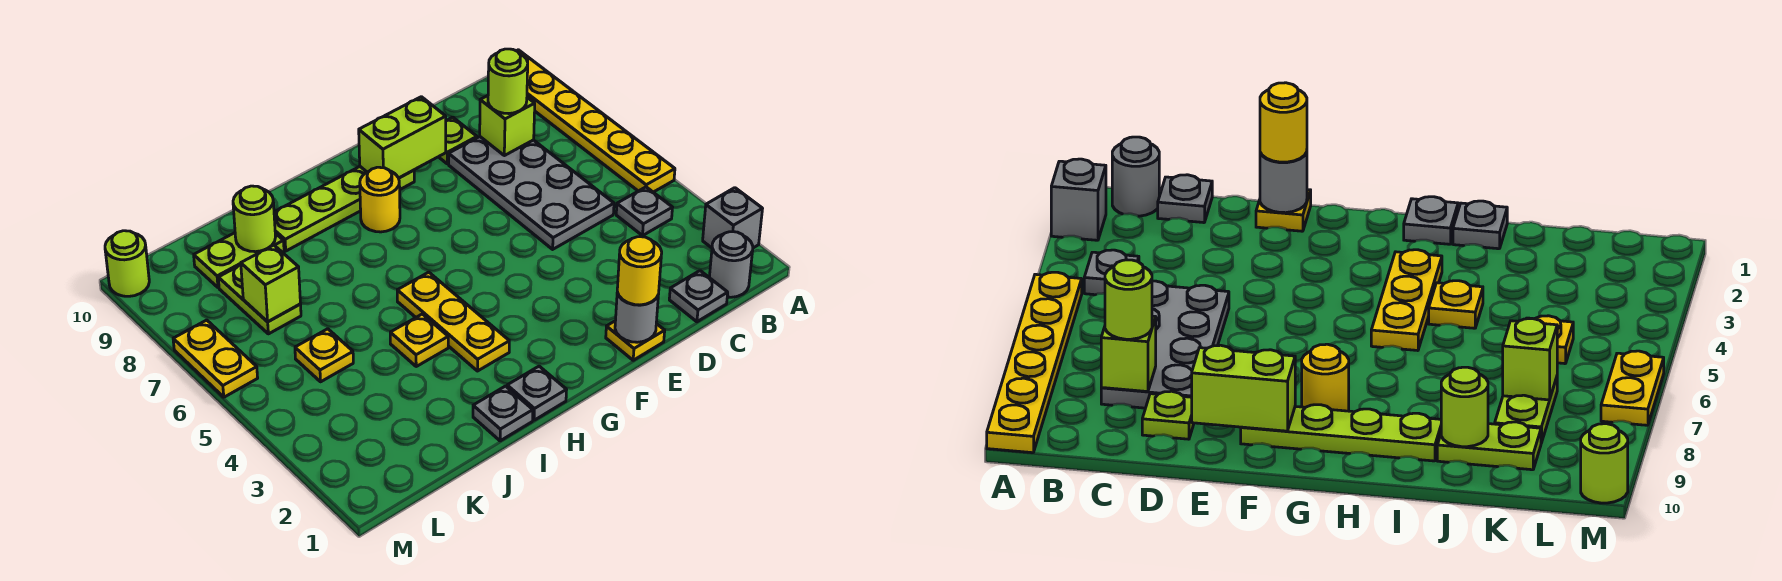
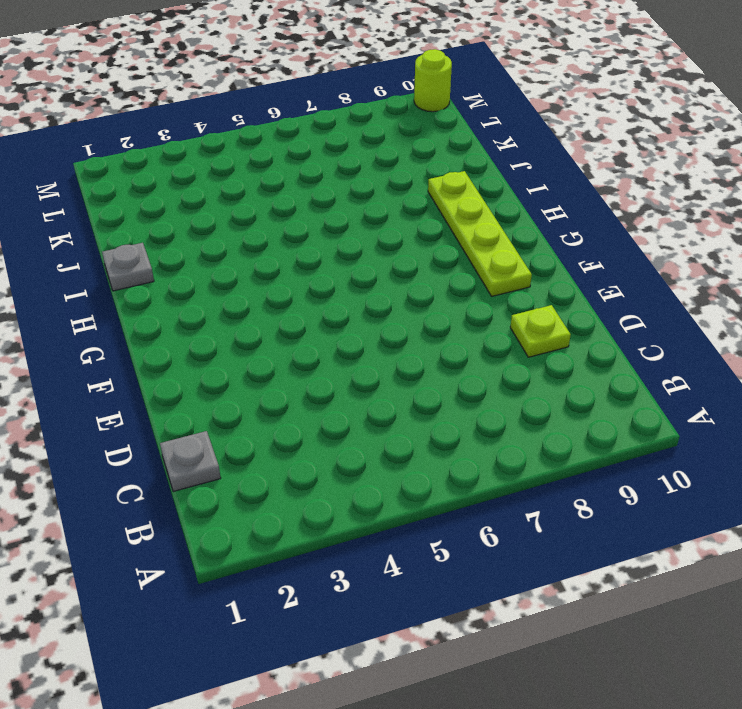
none -> grey brick A2 level 1
none -> yellow plate A5:A10 level 1
none -> grey round brick B1 level 1

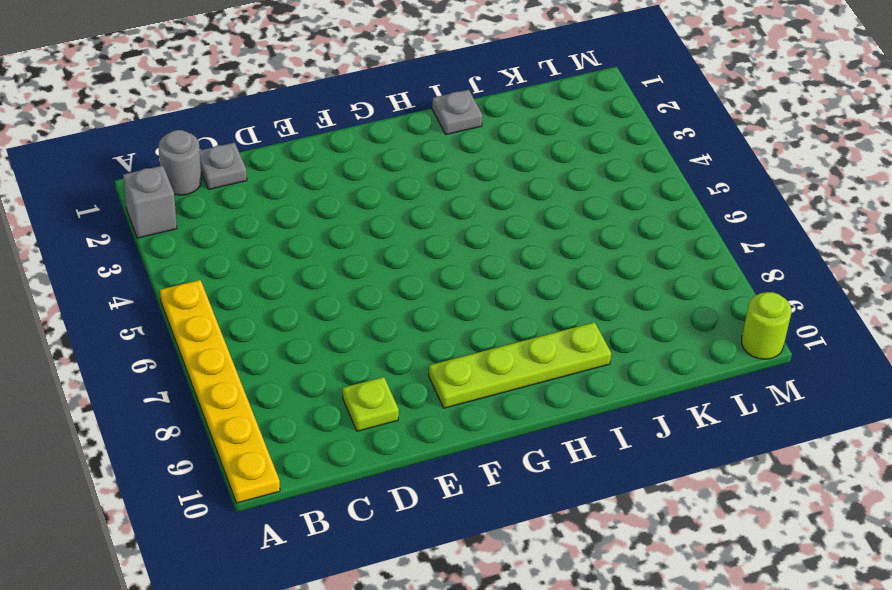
none -> grey plate B4 level 1
none -> grey plate C5:D8 level 1
none -> yellow plate E1 level 1

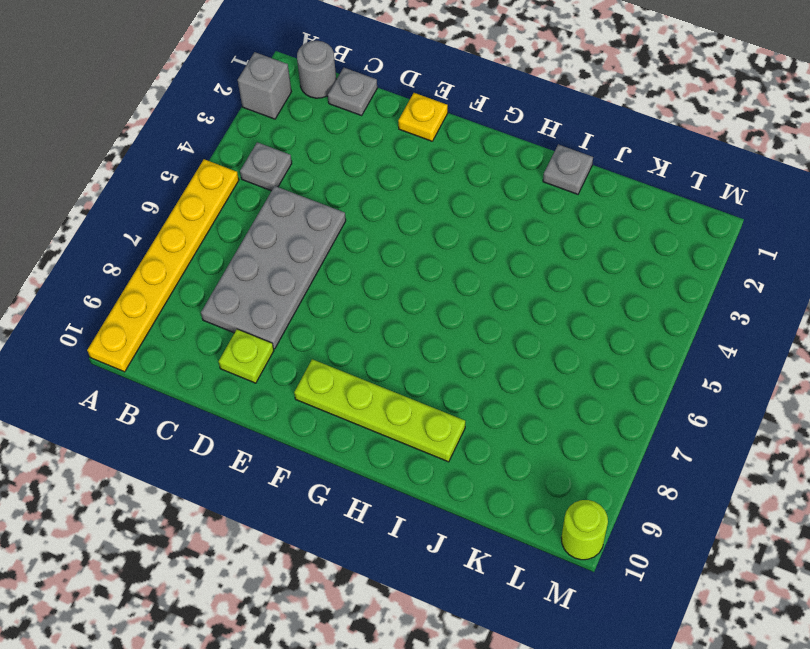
none -> yellow round brick G8 level 1
none -> grey plate H1 level 1
none -> yellow plate H3:H5 level 1

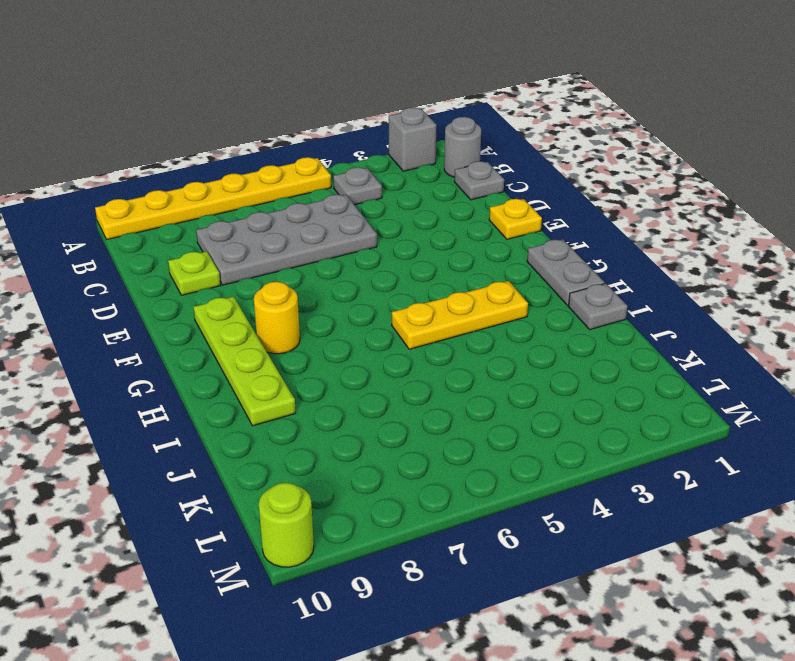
grey plate G1:H1 level 1 -> grey plate H1 level 1
none -> yellow plate I4 level 1
none -> lime plate J9:K9 level 1
none -> yellow plate K5 level 1

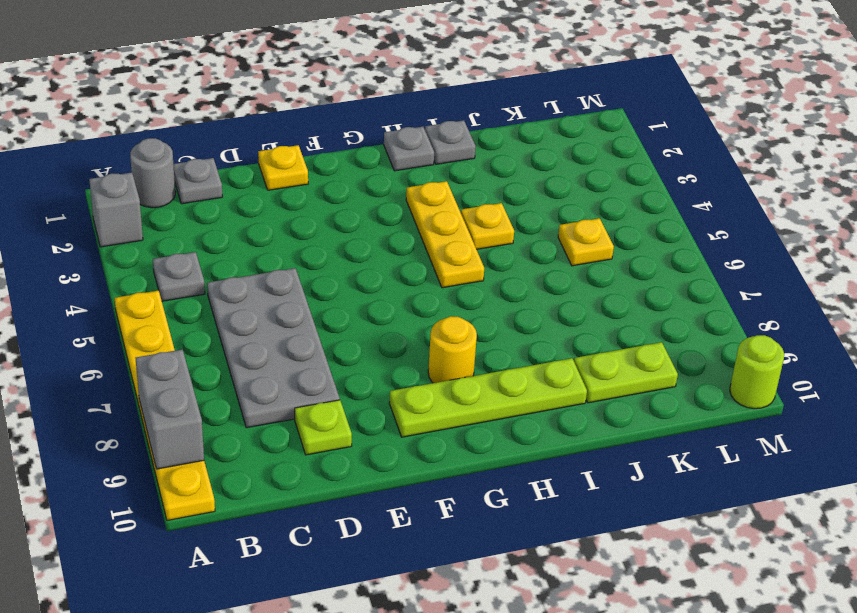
grey brick A8:A9 level 2 -> none
none -> lime plate K7:K8 level 1
none -> yellow plate M6:M7 level 1
none -> lime brick C8 level 2

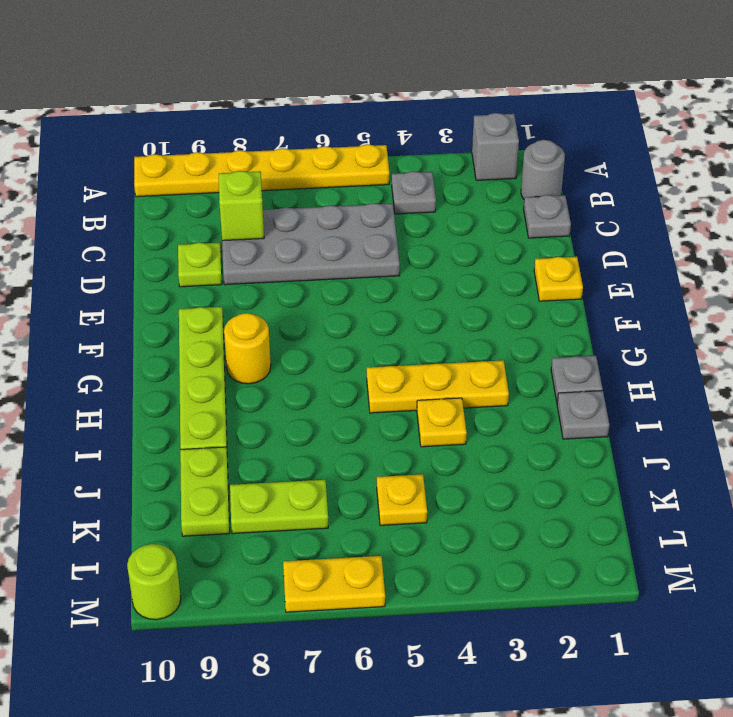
none -> grey round brick E1 level 2
none -> lime brick E9:F9 level 2
none -> lime round brick J9 level 2

